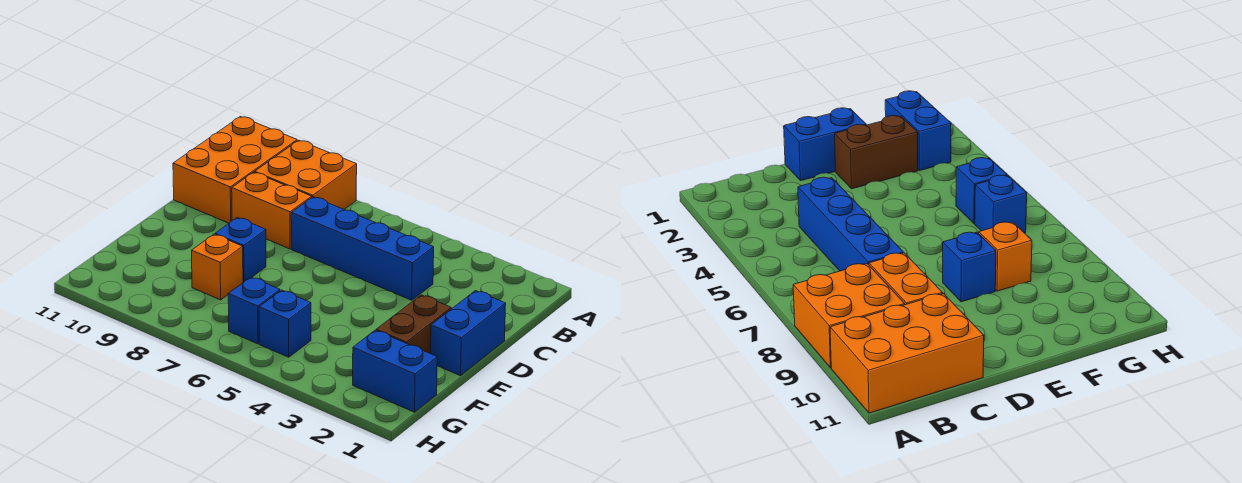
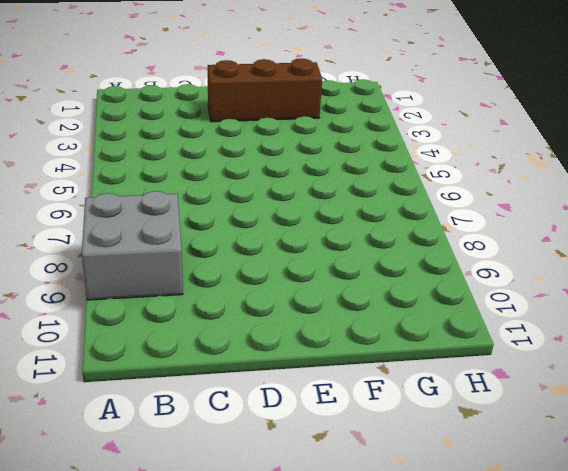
grey brick A8:B9 level 1 -> orange brick A8:B9 level 1
brown brick D2:F2 level 1 -> brown brick E2:F2 level 1
none -> orange brick A10:C11 level 1
none -> blue brick C4:C7 level 1

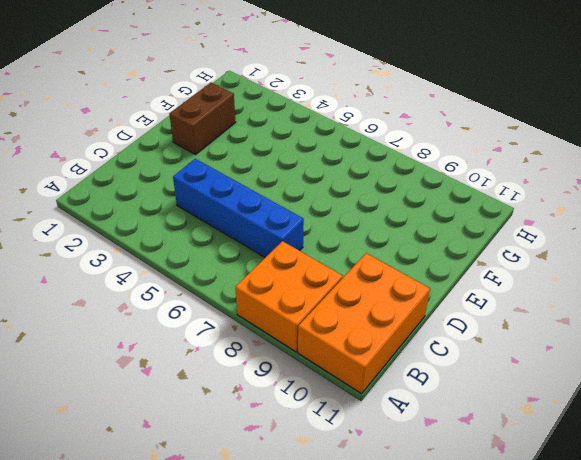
none -> orange brick C8:C9 level 1
none -> blue brick D1:E1 level 1

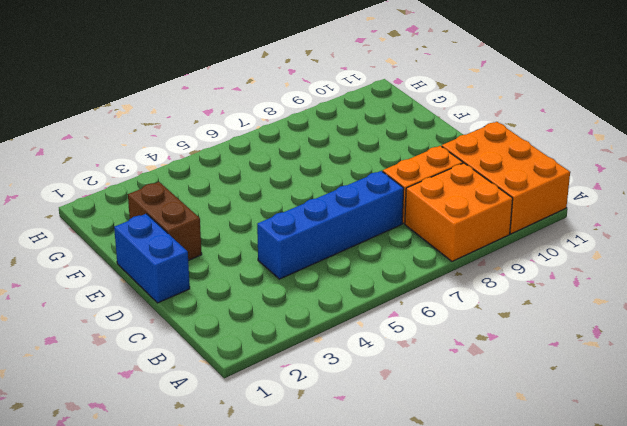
none -> blue brick E8 level 1
none -> orange brick F8 level 1

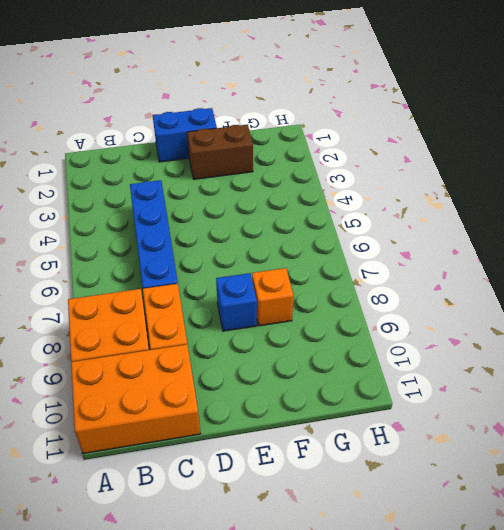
none -> blue brick G1:G2 level 1
none -> blue brick G5 level 1

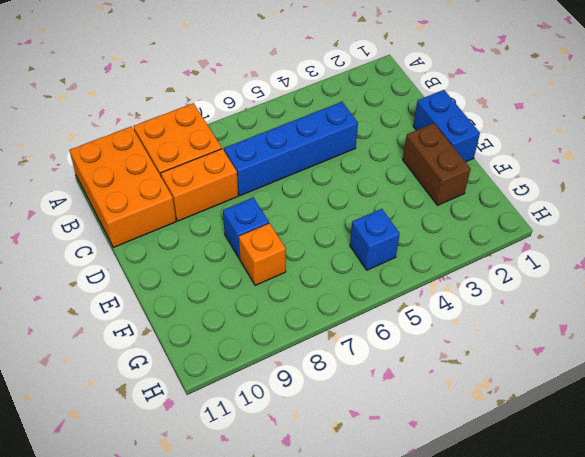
none -> blue brick G1:G2 level 1
none -> blue brick G6 level 1

